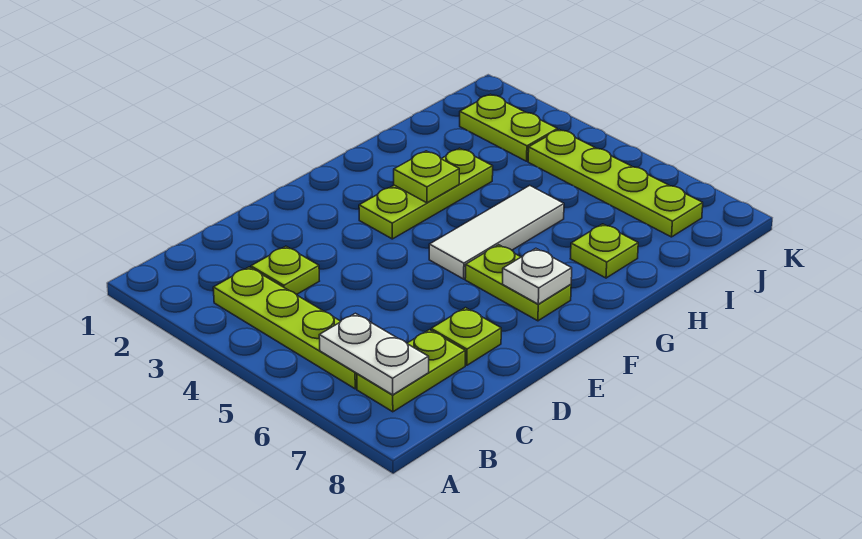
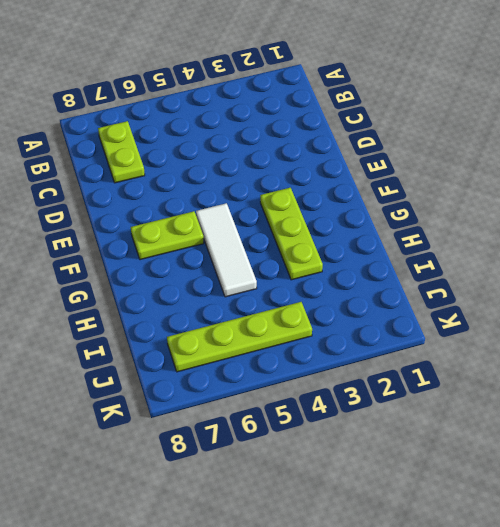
none -> lime plate B3:B6 level 1
none -> lime plate C3 level 1
none -> lime plate D7 level 1

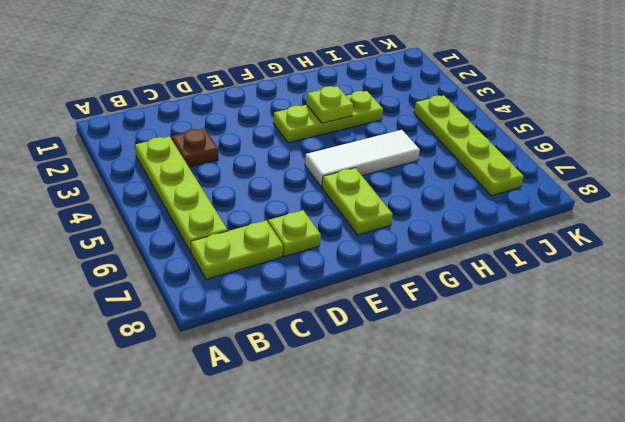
brown plate C3 level 1 -> lime plate C3 level 1
none -> lime plate H7 level 1
none -> lime plate J2:J3 level 1
none -> white plate B6:B7 level 2

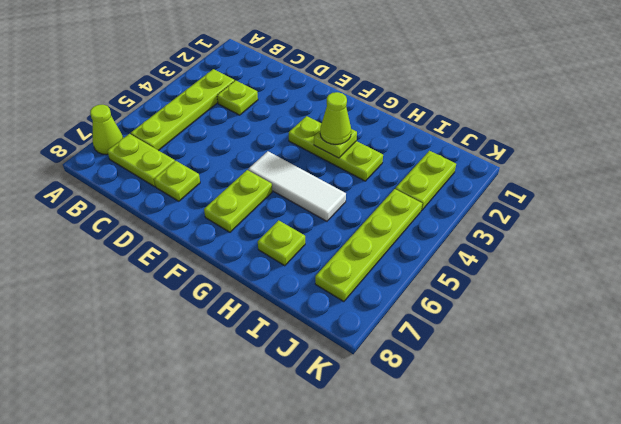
lime cone A7 level 1 -> none
lime cone G3 level 3 -> none
none -> white plate B6:B7 level 2
none -> white plate F7 level 2

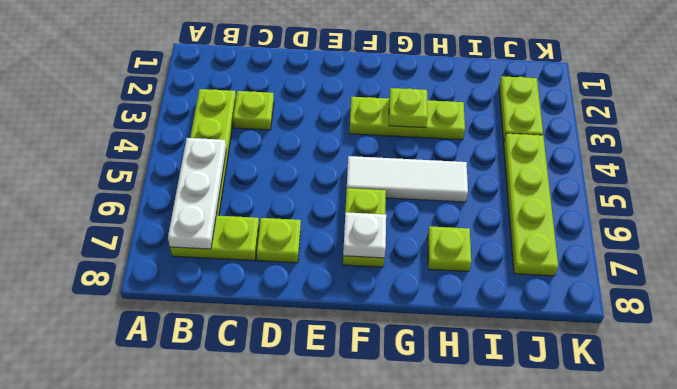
white plate B5:B7 level 2 -> white plate B6:B7 level 2

